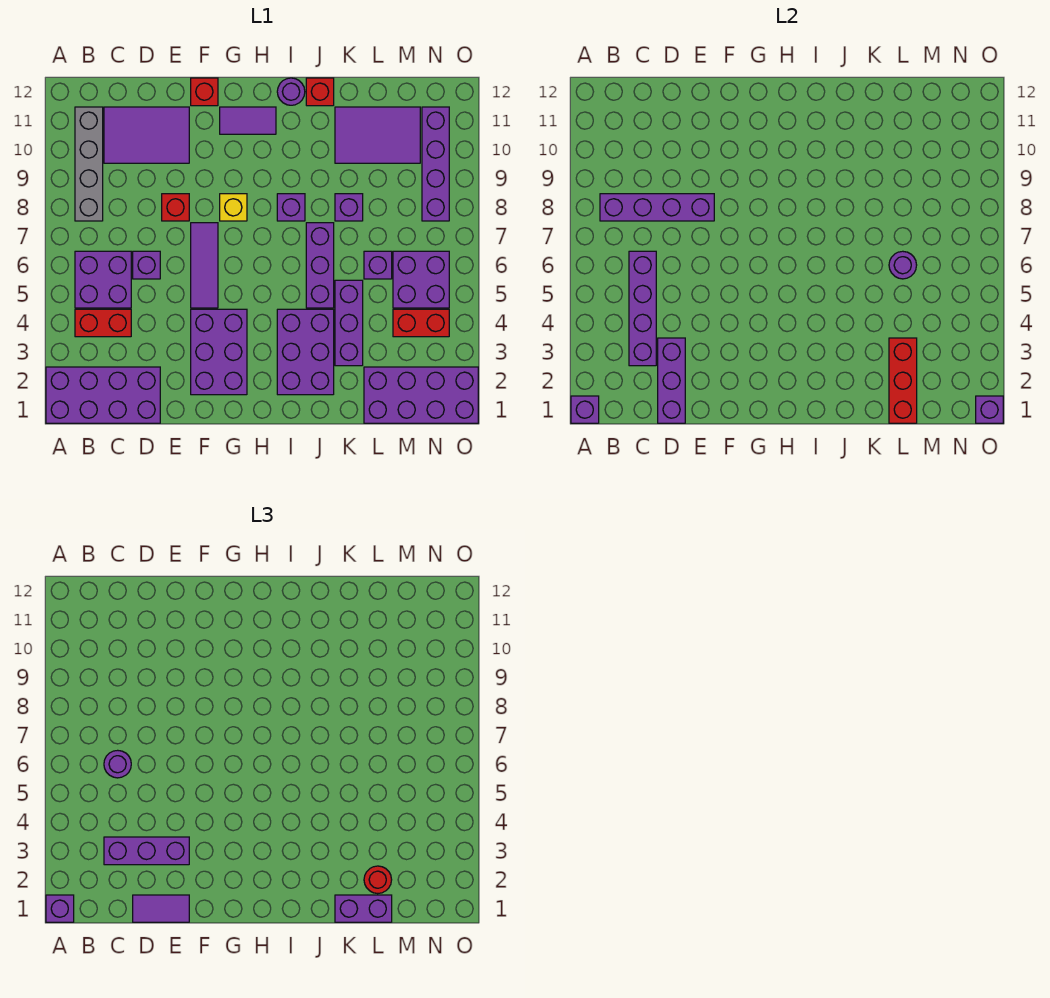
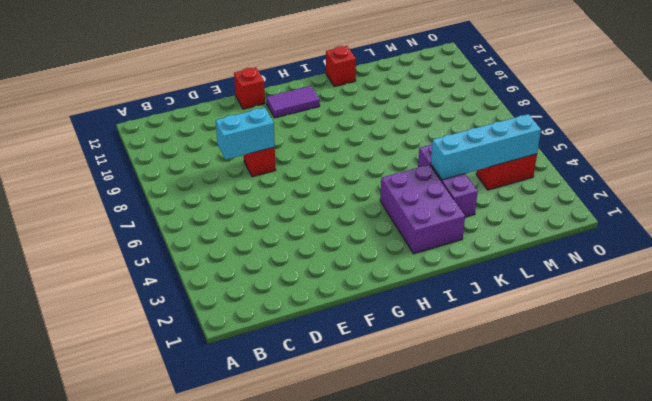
cyan brick D8:E8 level 2 -> purple brick B8:E8 level 2
cyan brick K4:N4 level 2 -> none
none -> purple brick A1:D2 level 1
none -> red brick B4:C4 level 1
none -> purple brick B5:C6 level 1
none -> grey brick B8:B11 level 1

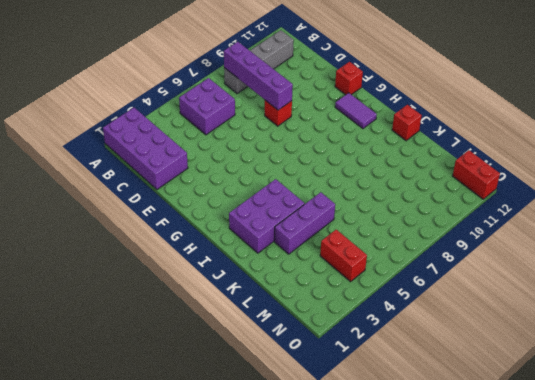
red brick N12:O12 level 1 -> red brick B4:C4 level 1
none -> purple tile C10:E11 level 1
none -> purple brick D6 level 1
none -> purple brick F2:G4 level 1
none -> purple tile F5:F7 level 1

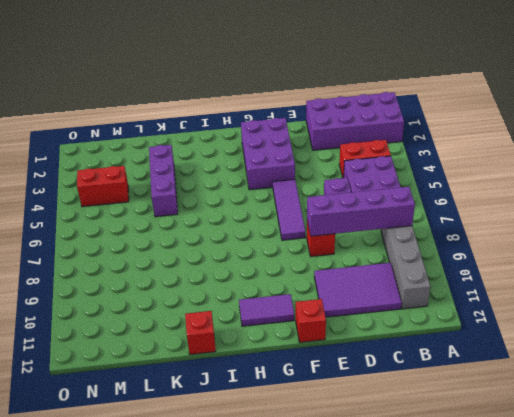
none -> yellow brick G8 level 1
none -> purple brick I2:J4 level 1
none -> purple brick I8 level 1
none -> purple round brick I12 level 1

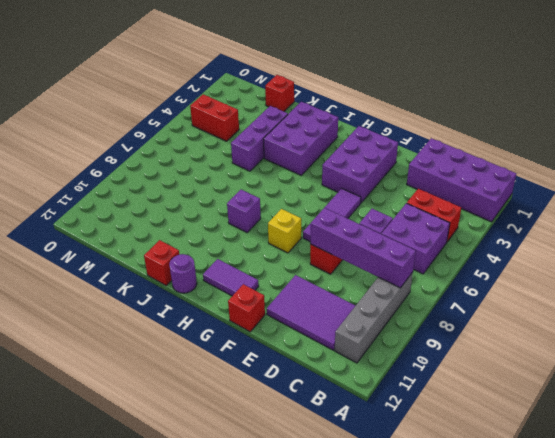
red brick L1 level 1 -> purple brick L1:O2 level 1
none -> purple brick J5:J7 level 1
none -> purple brick K8 level 1
none -> purple tile K10:M11 level 1
none -> purple brick L6 level 1

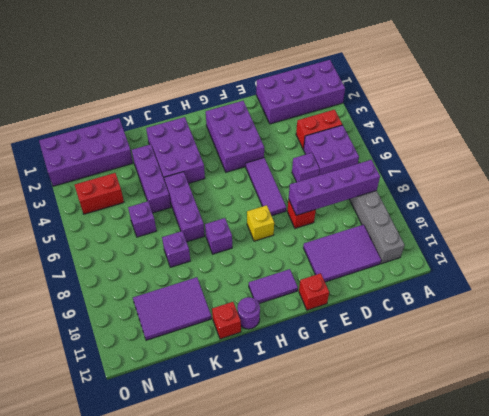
none -> purple brick M5:N6 level 1
none -> purple brick N8:N11 level 1
none -> purple brick A1 level 2
none -> purple brick C3:C6 level 2

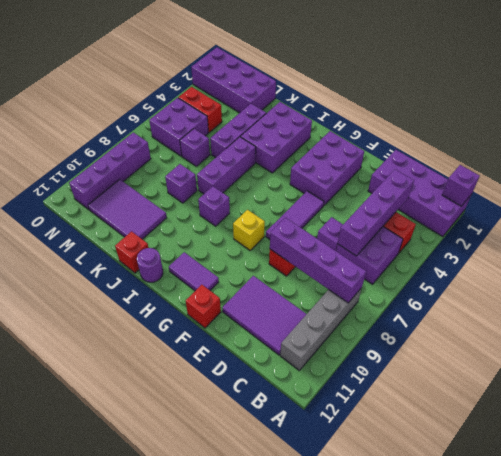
none -> purple brick D1:D3 level 2
none -> red brick L1:L3 level 2
none -> purple round brick L6 level 2
none -> purple brick O1 level 2

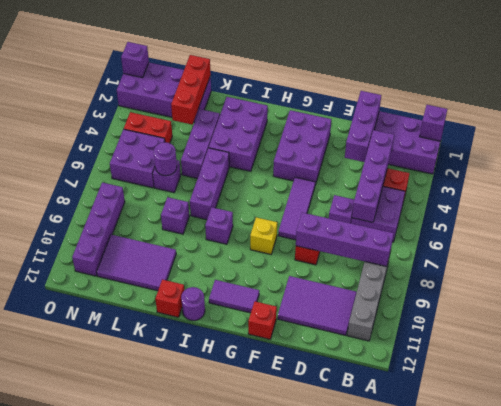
none -> purple brick A1 level 3
none -> purple brick C3:E3 level 3
none -> purple round brick C6 level 3
none -> purple tile D1:E1 level 3

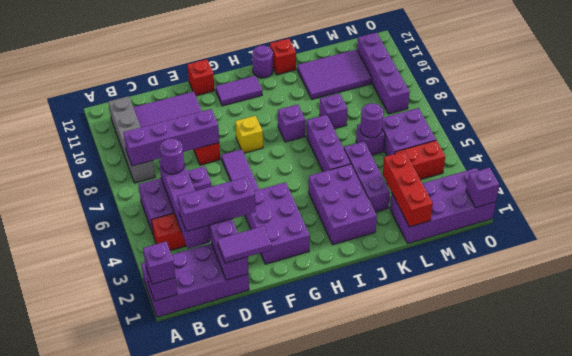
none -> purple brick K1:L1 level 3
none -> red round brick L2 level 3

